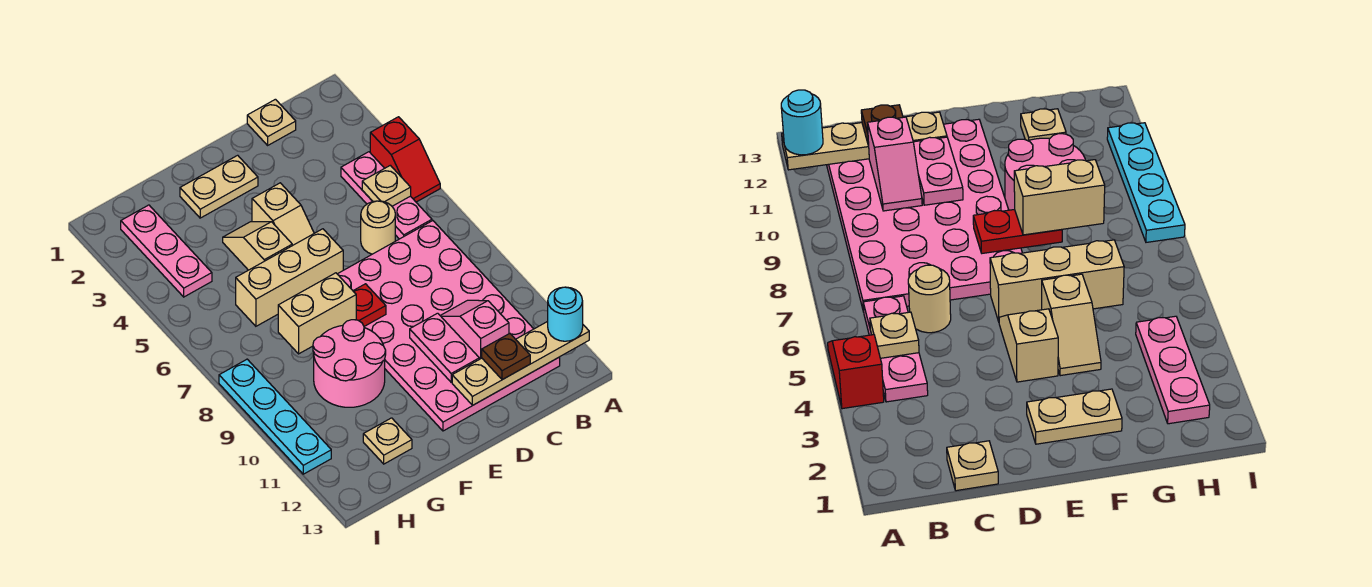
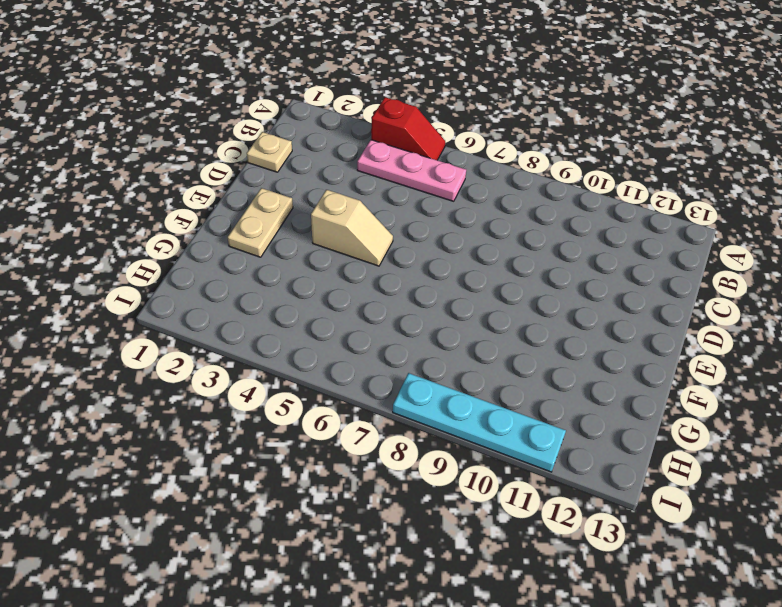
none -> pink plate B7:E12 level 1
none -> tan round brick C6 level 1
none -> tan brick E6:G6 level 1

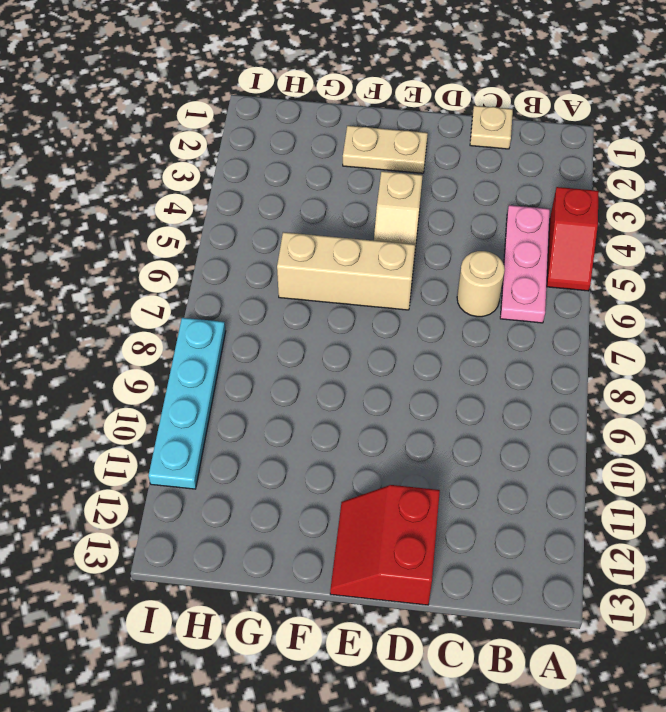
red slope D12:E13 level 1 top D -> pink plate B7:E12 level 1
none -> tan slope F4:F5 level 1 top 5
none -> pink round brick F9:G10 level 1
none -> tan plate G12 level 1

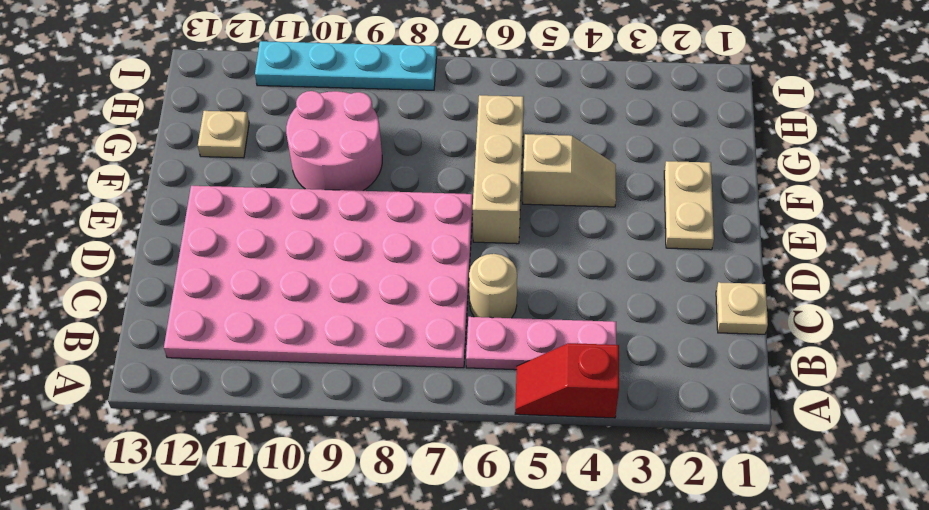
none -> tan slope E4:E5 level 1 top 4
none -> pink plate H2:H4 level 1
none -> tan plate A12:D12 level 2

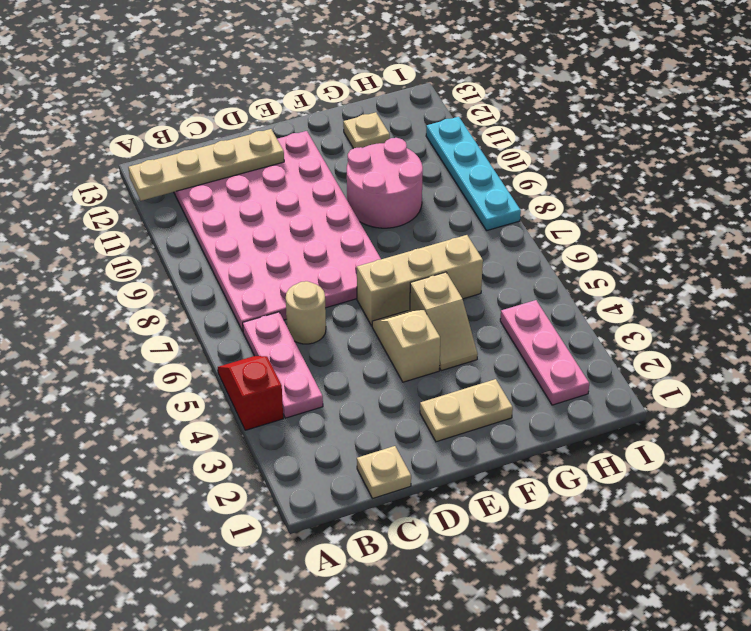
none -> tan plate B5 level 2
none -> pink slope C10:C11 level 2 top 11
none -> pink plate D10:D11 level 2

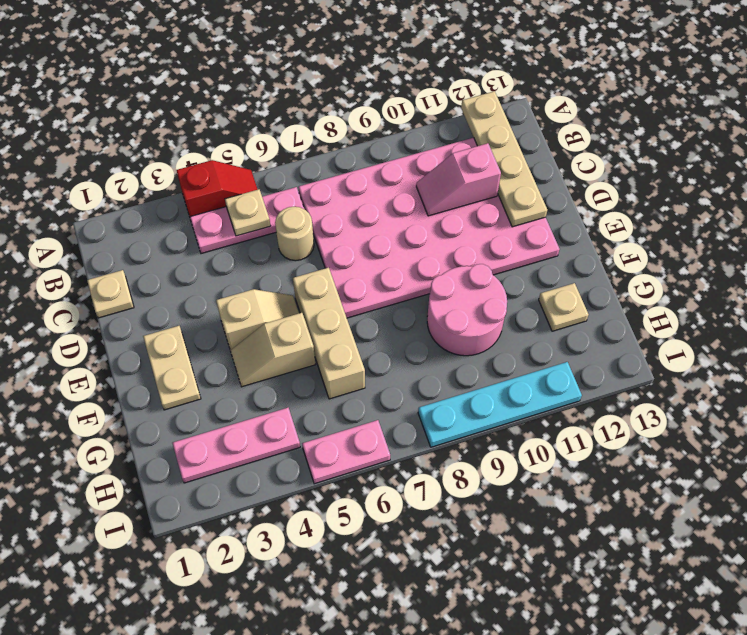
pink plate I5:I6 level 1 -> pink plate D10:D11 level 2
none -> red plate E8:F8 level 2
none -> cyan round brick A12 level 3
none -> brown plate C12 level 3

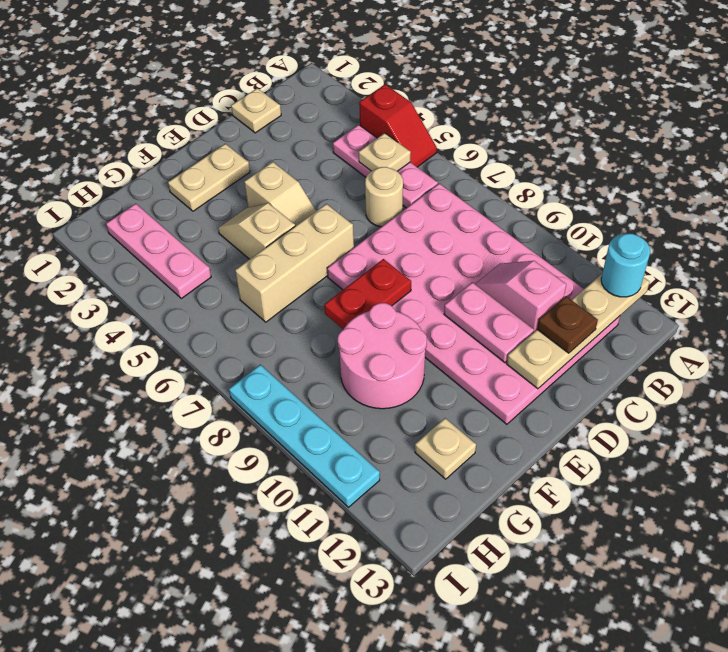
none -> tan brick F8:G8 level 3

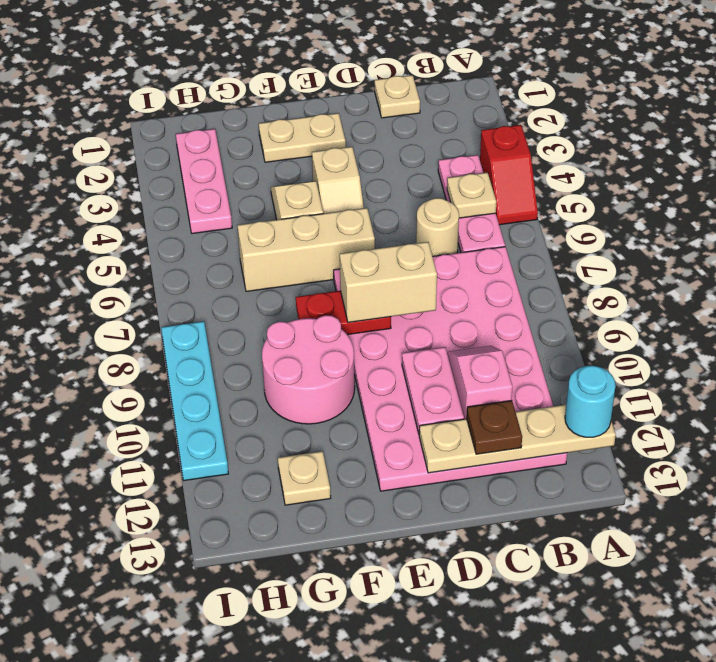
tan brick D8:E8 level 3 -> tan brick F8:G8 level 3

